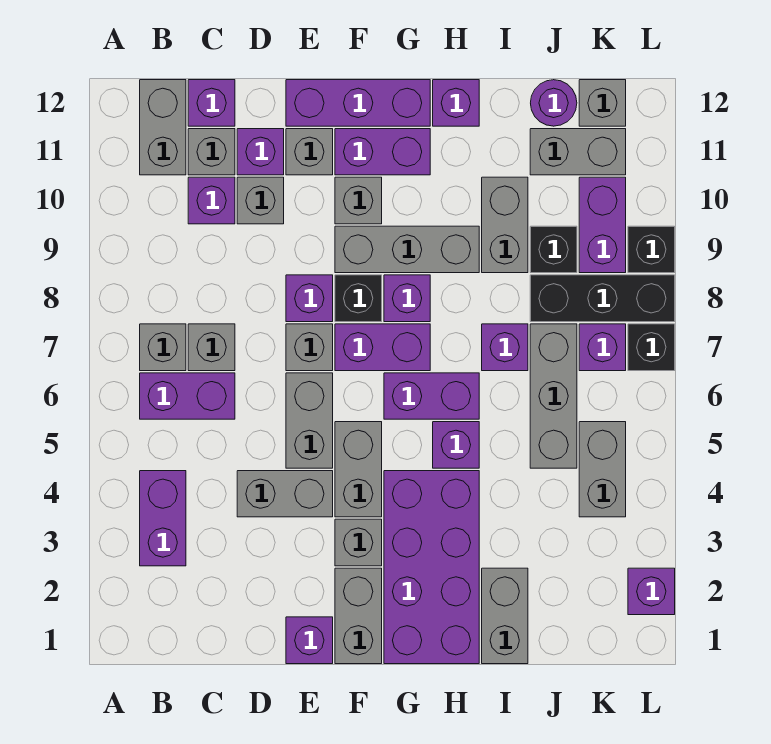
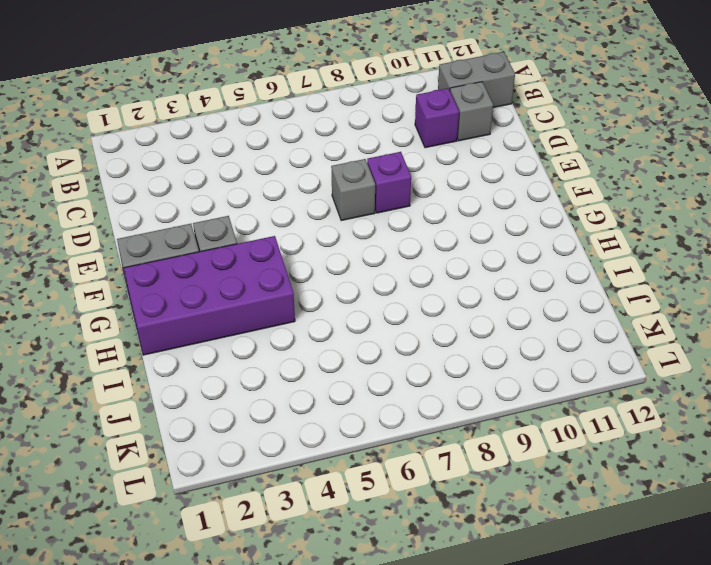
none -> purple brick B3:B4 level 1
none -> purple brick B6:C6 level 1
none -> grey brick B7 level 1
none -> grey brick C7 level 1

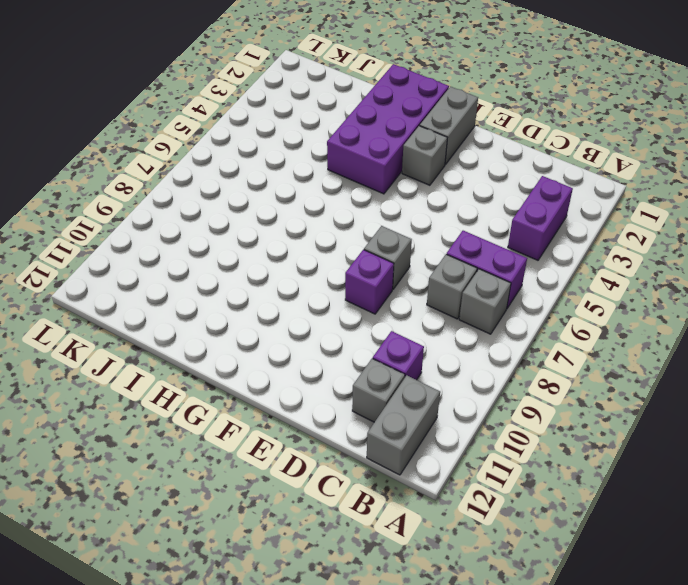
none -> purple brick C12 level 1
none -> grey brick D4:E4 level 1
none -> grey brick D10 level 1
none -> purple brick D11 level 1

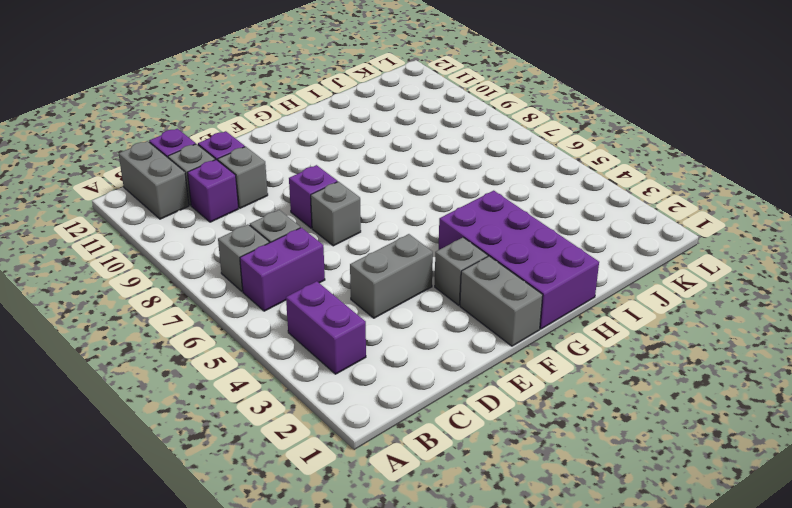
none -> purple brick E1 level 1
none -> grey brick E5:E6 level 1
none -> grey brick E11 level 1
none -> purple brick E12:G12 level 1

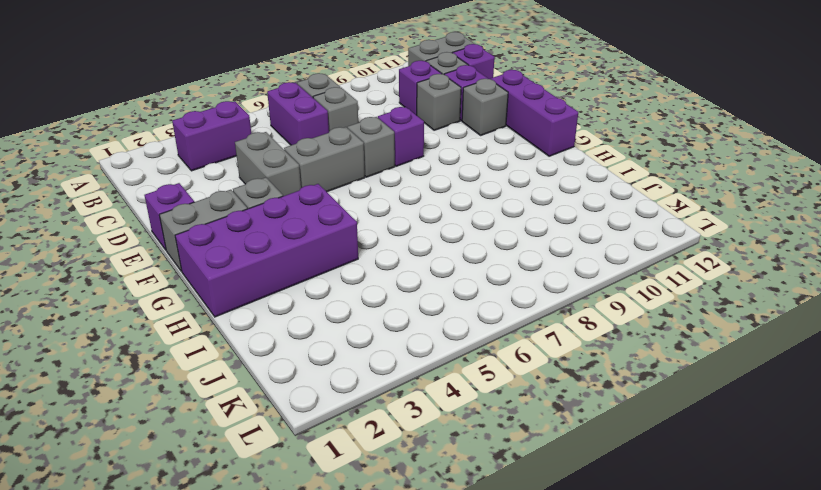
none -> grey brick F4:F5 level 1
none -> purple brick F7:G7 level 1
none -> black brick F8 level 1
none -> grey brick F9:H9 level 1

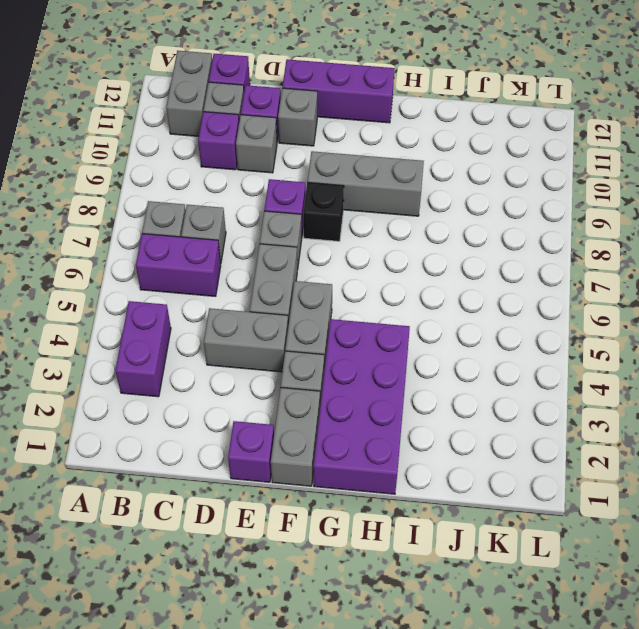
none -> purple brick F7:G7 level 1
none -> grey brick F10 level 1
none -> purple brick F11:G11 level 1
none -> purple brick G6:H6 level 1

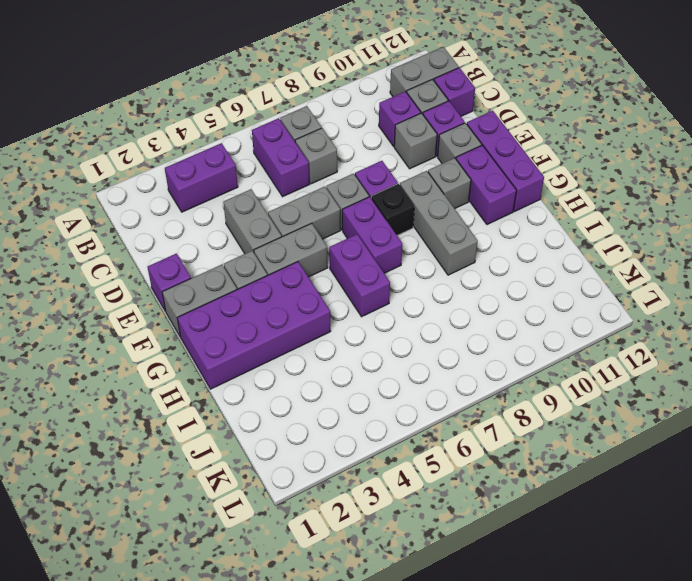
none -> purple brick G8 level 1
none -> purple brick H5 level 1
none -> purple brick H12 level 1
none -> grey brick I1:I2 level 1

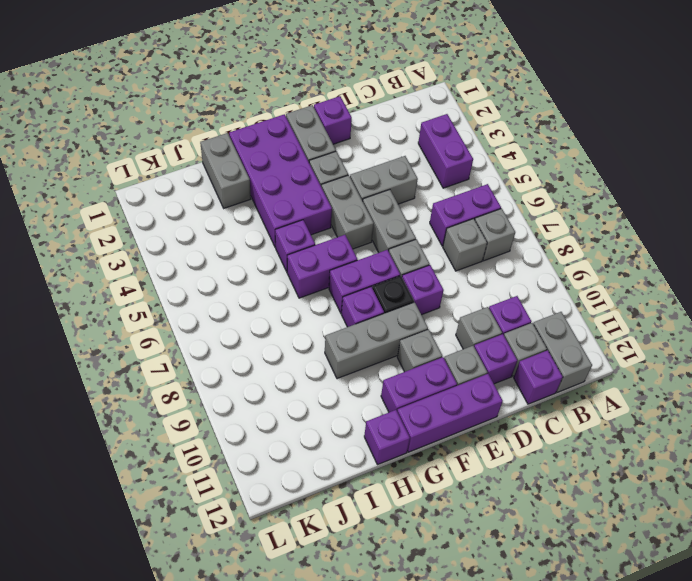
none -> purple brick I7 level 1
none -> grey brick I9:I10 level 1
none -> grey brick J5:J7 level 1
none -> black brick J8:L8 level 1

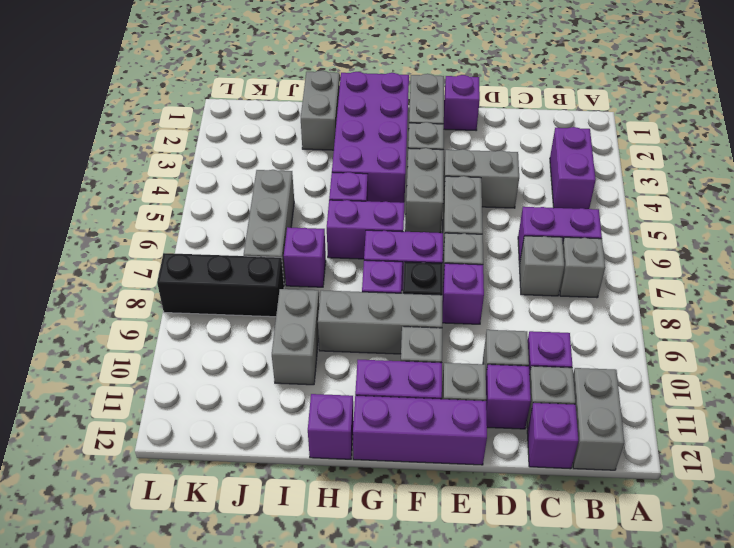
none -> black brick J9 level 1
none -> grey brick J11:K11 level 1
none -> purple round brick J12 level 1
none -> grey brick K4:K5 level 1

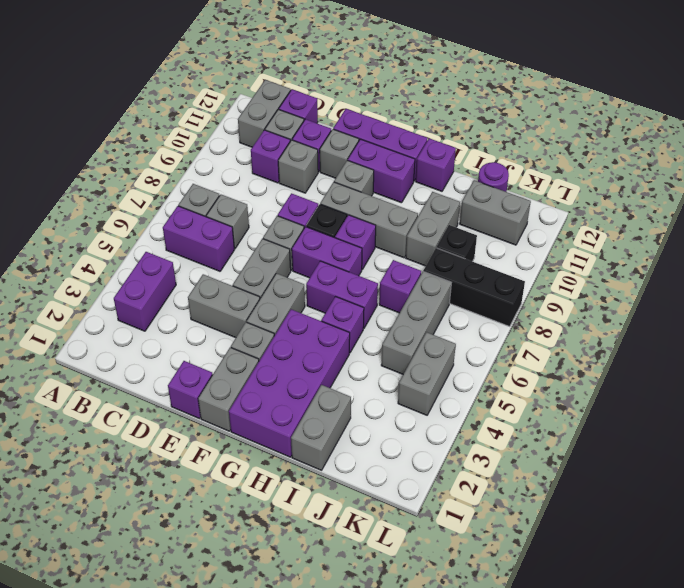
none -> purple brick K7 level 1
none -> purple brick K9:K10 level 1
none -> grey brick K12 level 1
none -> purple brick L2 level 1

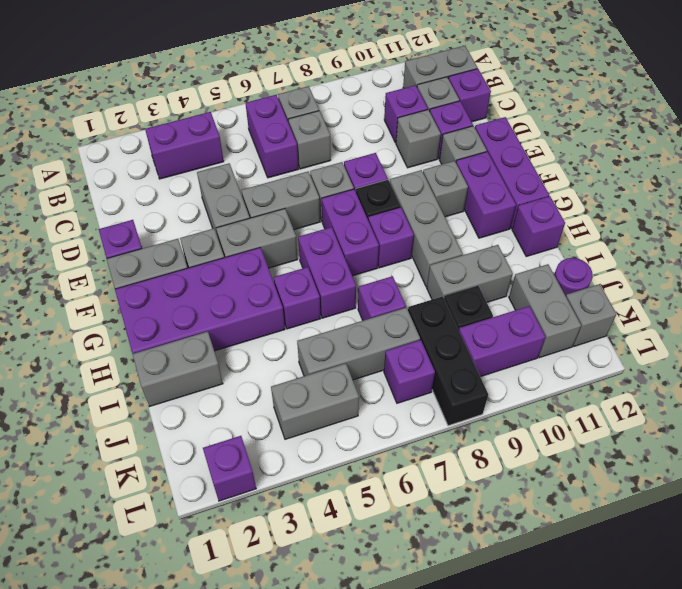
none -> black brick L7 level 1
none -> black brick L9 level 1

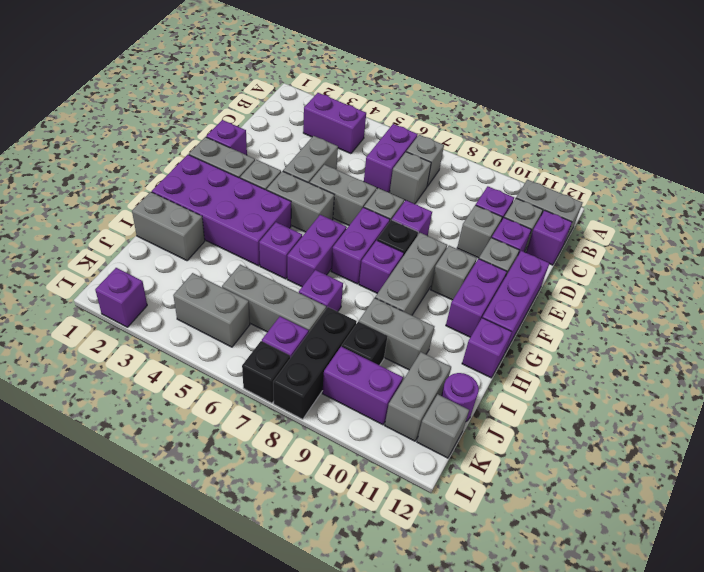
none -> black brick L9 level 1

